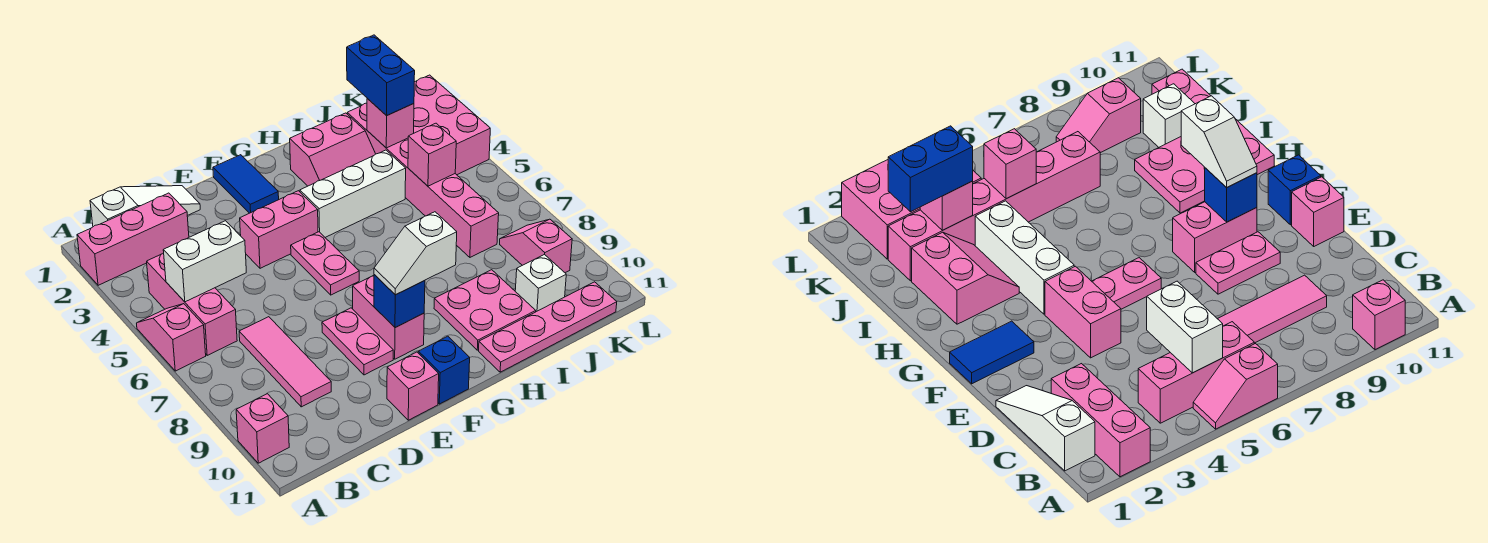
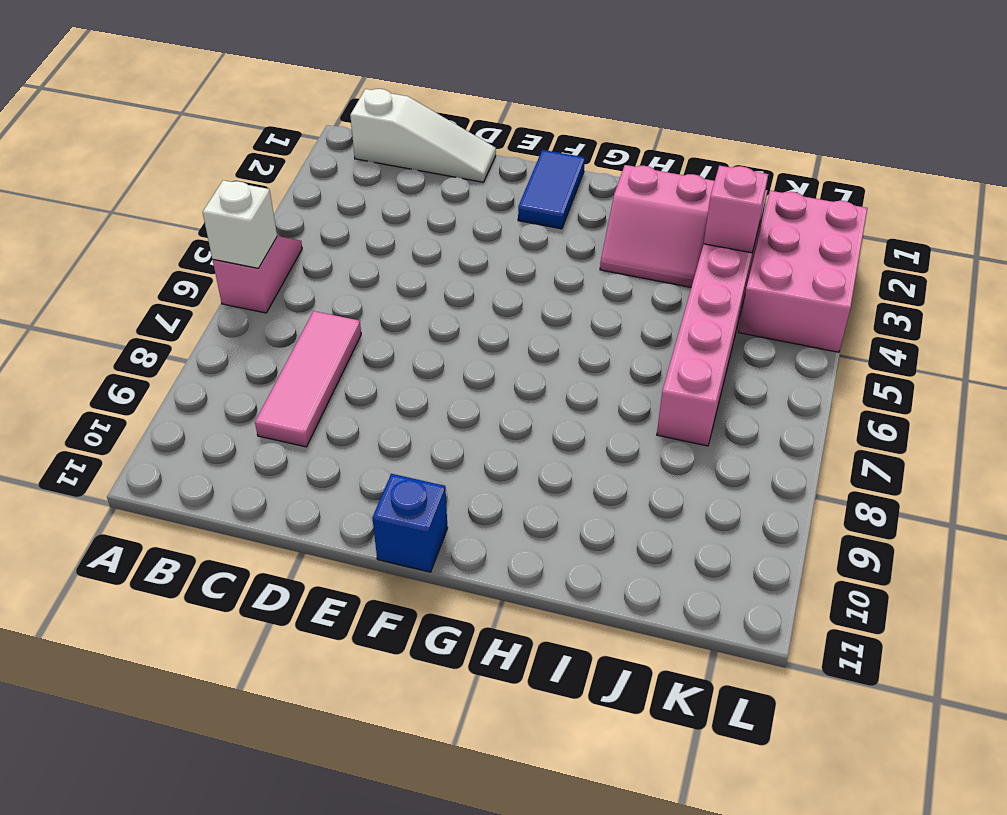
white brick A6 level 2 -> white brick J10 level 1
none -> pink brick A2:C2 level 1
none -> pink brick A10 level 1
none -> pink brick B4:B6 level 1

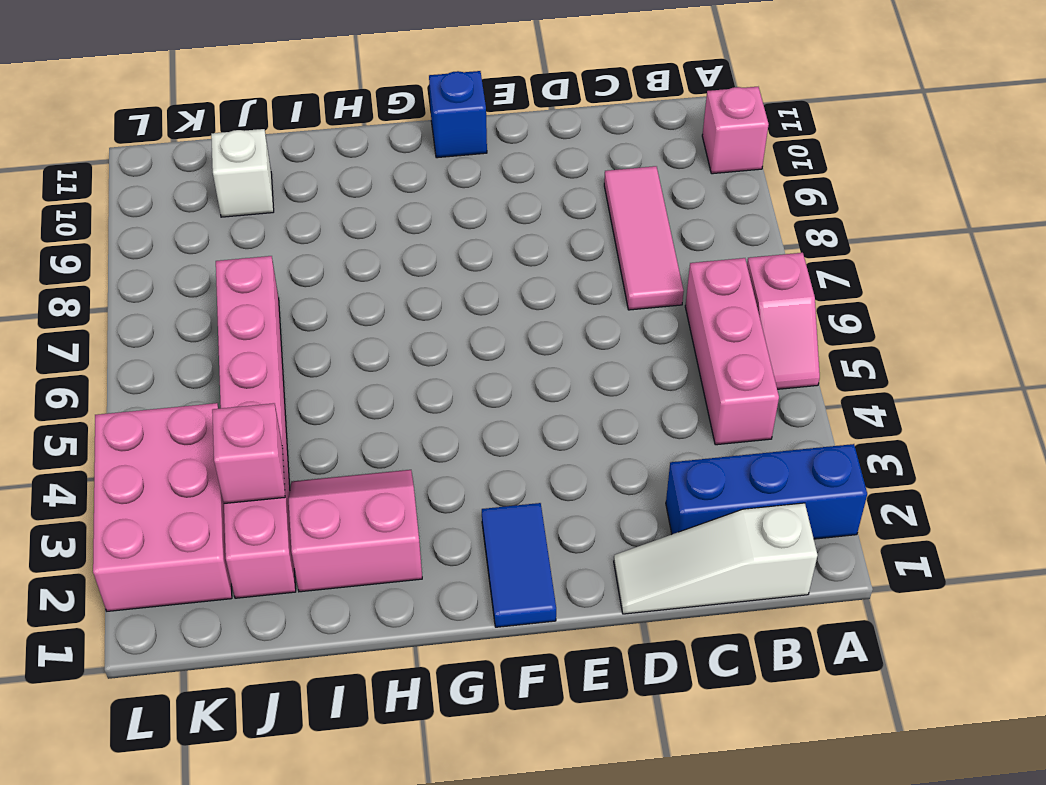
blue brick A2:C2 level 1 -> pink brick A2:C2 level 1
none -> pink brick E4:F4 level 1
none -> pink plate E8:E9 level 1
none -> pink brick E11 level 1

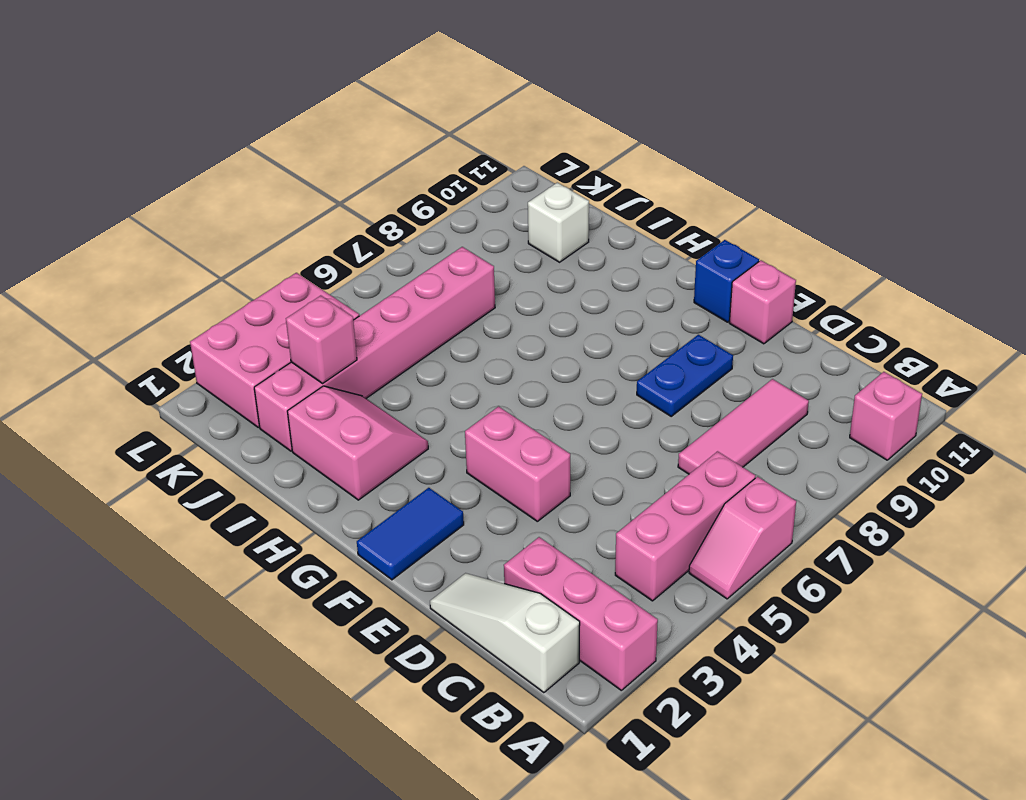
blue plate E8:E9 level 1 -> pink plate E8:E9 level 1
none -> pink plate F5:F6 level 1
none -> pink brick F8:F9 level 1
none -> white brick G4:I4 level 1

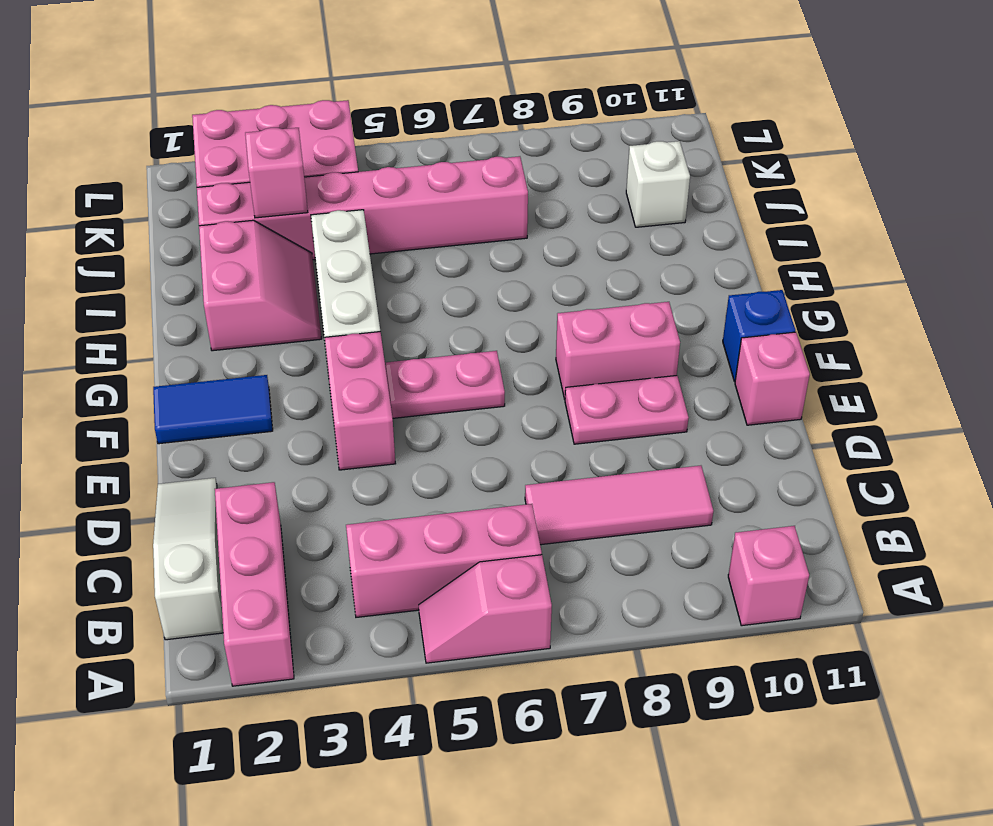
none -> pink plate H9:I10 level 1
none -> pink plate H11:K11 level 1
none -> pink slope K8:K9 level 1 top 9

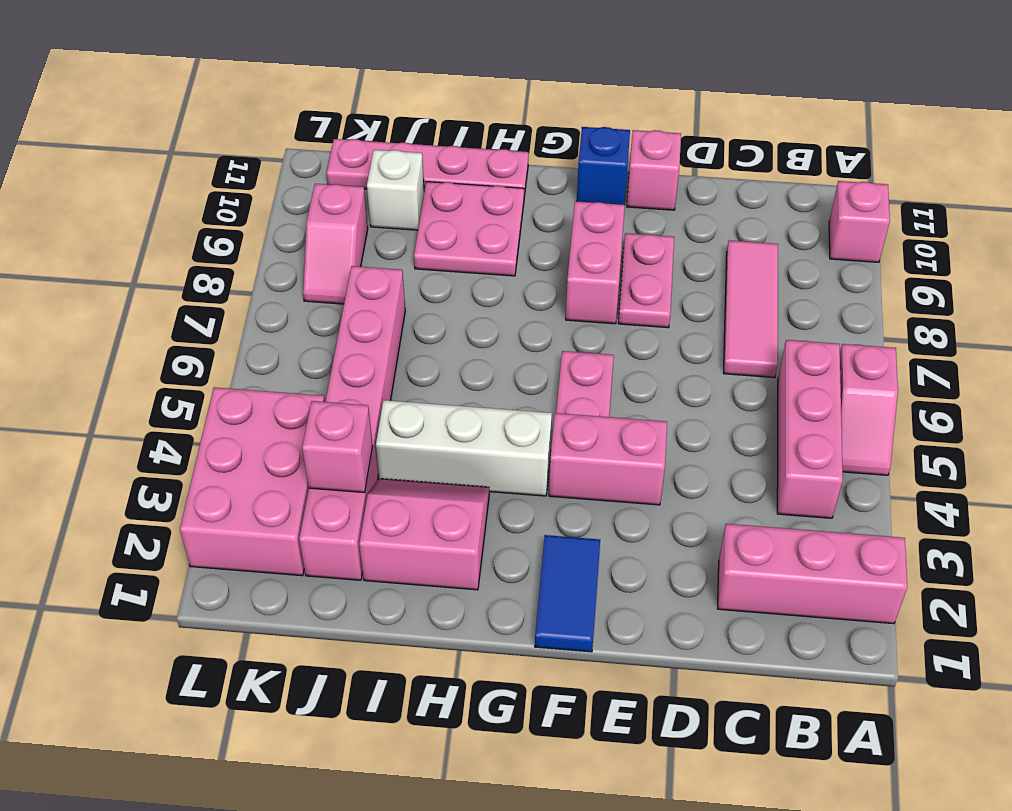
none -> white slope B1:D1 level 1 top B
none -> white brick B5:C5 level 2
none -> blue brick F9 level 2

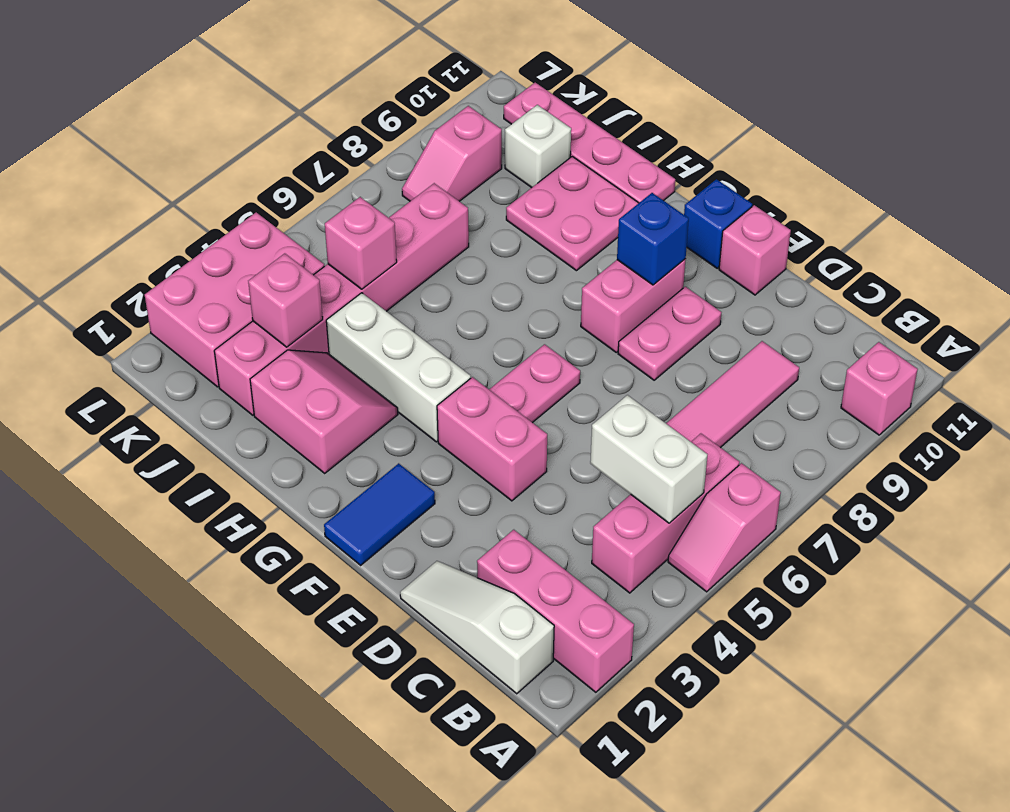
none -> white slope F9:G9 level 3 top G
none -> blue brick J2:J3 level 3

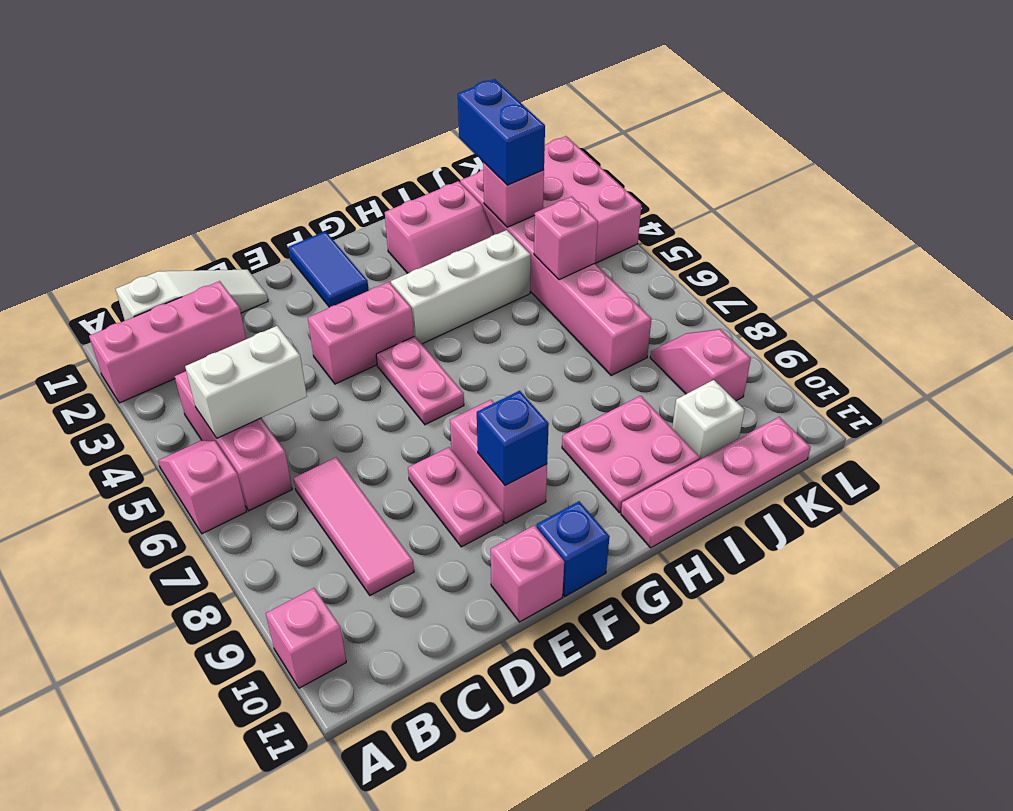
none -> white slope F9:G9 level 3 top G

